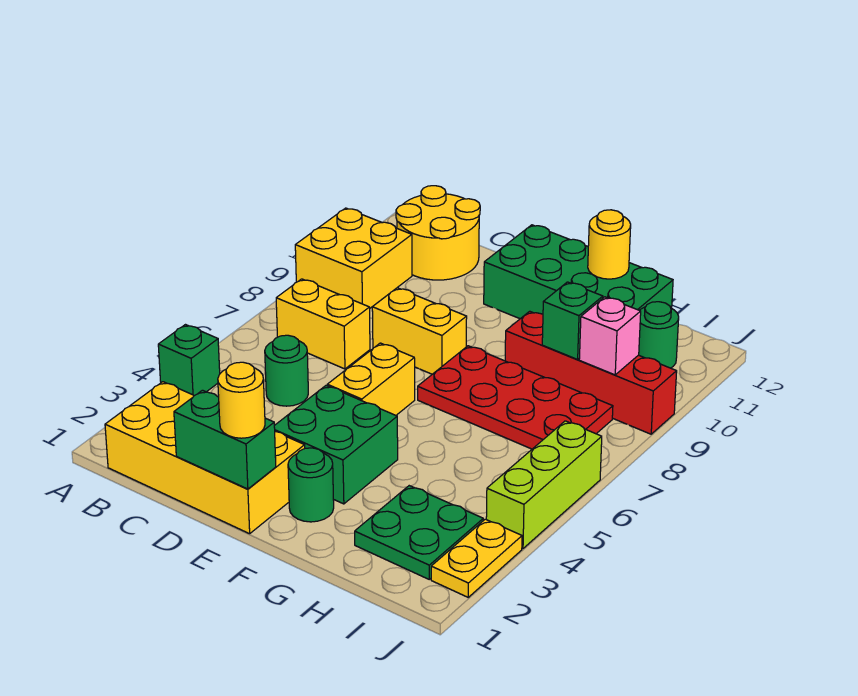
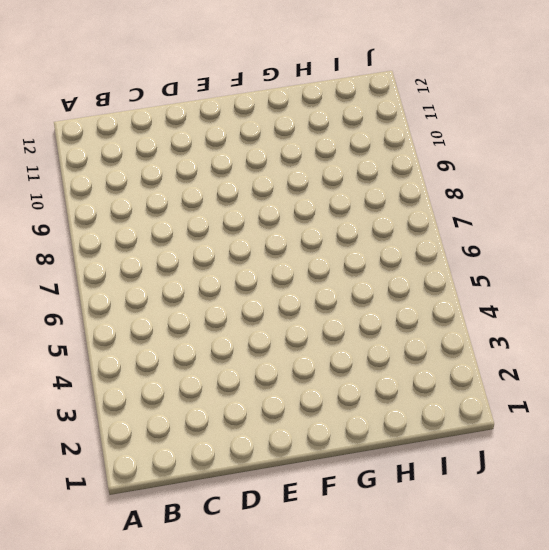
none -> green brick A4 level 1
none -> yellow brick A9:B10 level 1
none -> yellow brick B1:E2 level 1

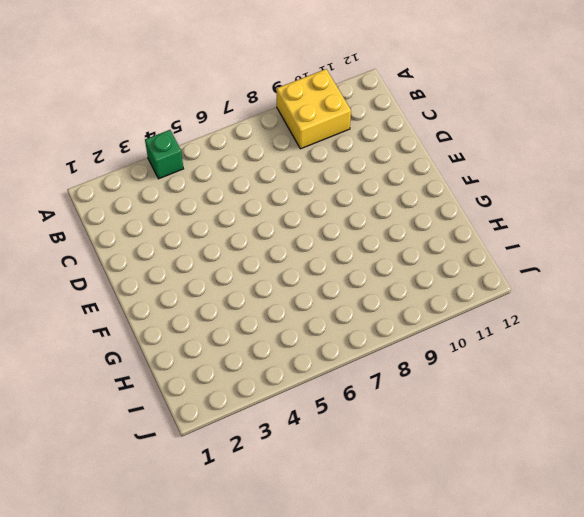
none -> yellow brick B1:E2 level 1
none -> yellow brick B7:C7 level 1
none -> yellow round brick B11:C12 level 1

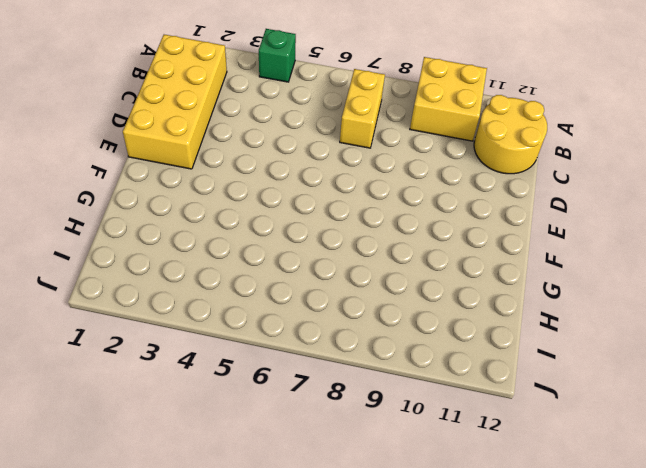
none -> green round brick C5 level 1
none -> yellow brick D8:E8 level 1
none -> green brick E3:F4 level 1

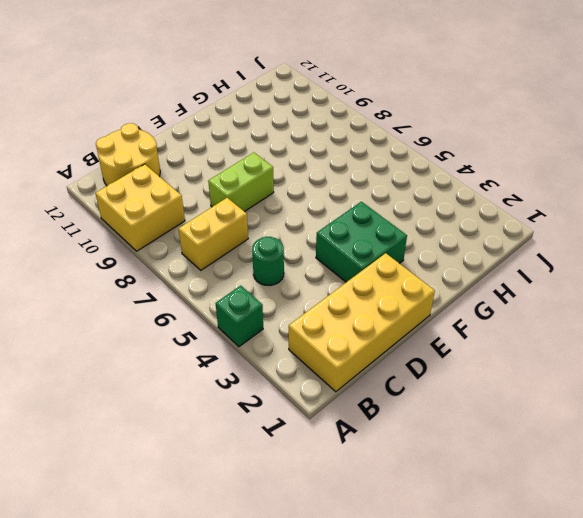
lime brick D8:E8 level 1 -> yellow brick D8:E8 level 1
none -> yellow brick E5:E6 level 1
none -> green brick E11:H12 level 1
none -> green round brick F2 level 1

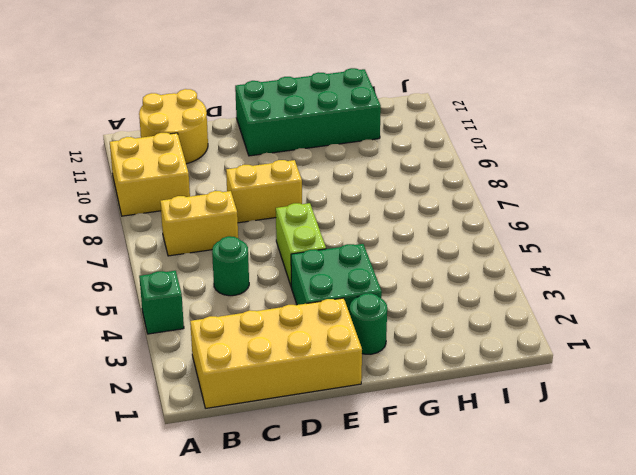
lime brick E5:E6 level 1 -> yellow brick E5:E6 level 1
none -> red plate F7:I8 level 1
none -> red brick G9:J9 level 1
none -> green plate H2:I3 level 1

